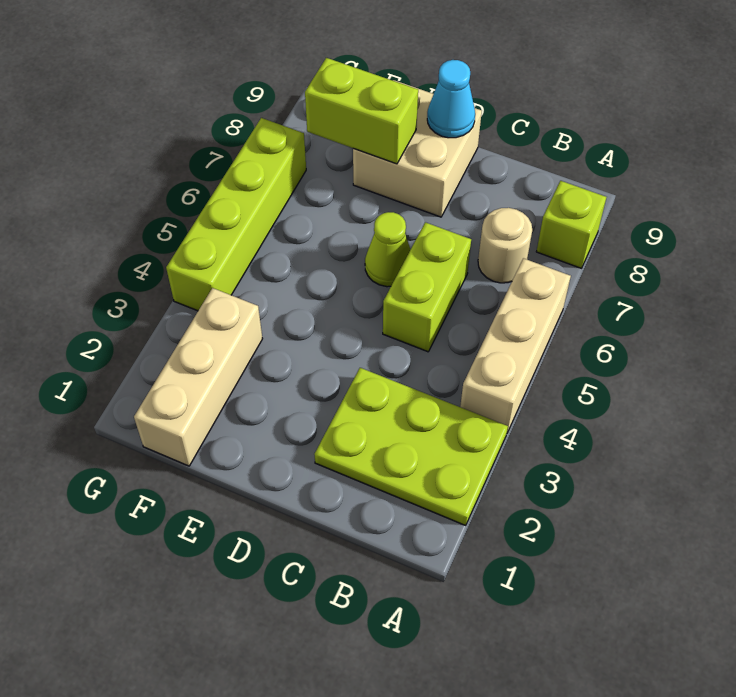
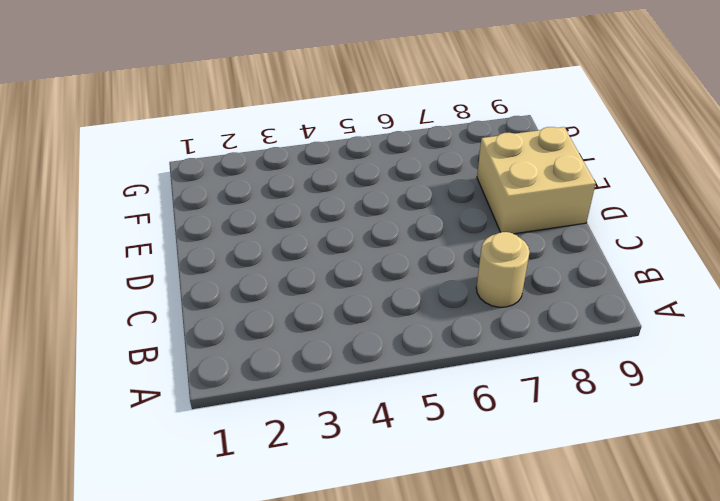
none -> lime plate A2:C3 level 1
none -> tan brick A4:A6 level 1

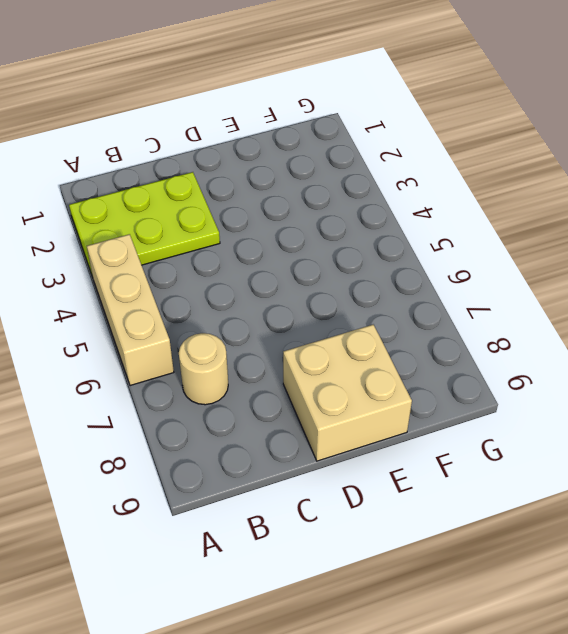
none -> lime brick A8 level 1
none -> lime brick C5:C6 level 1

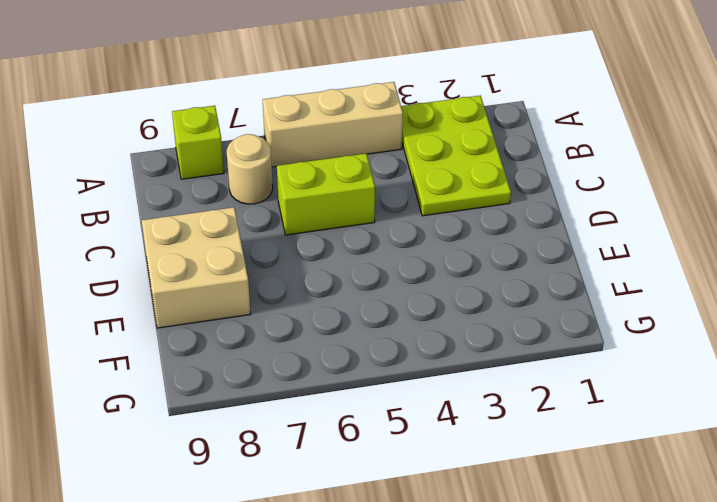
none -> lime cone D6 level 1
none -> tan brick F1:F3 level 1

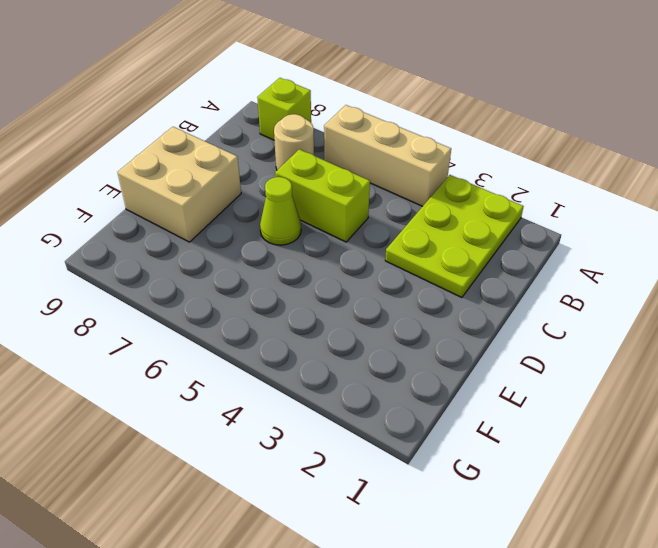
none -> tan brick F1:F3 level 1
none -> lime brick G4:G7 level 1

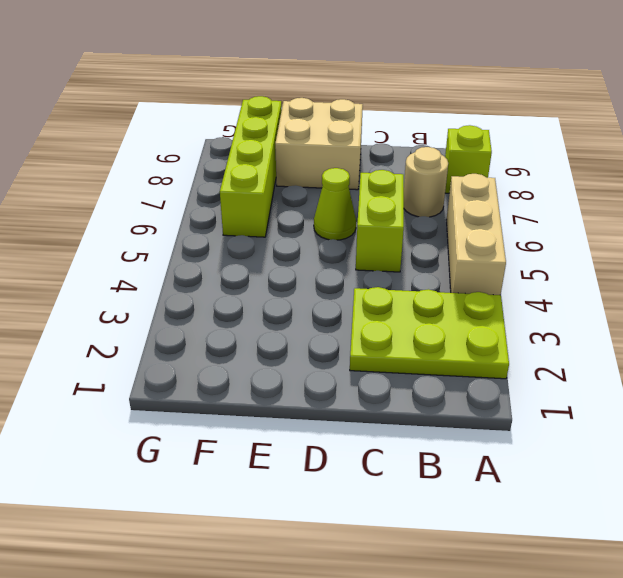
lime brick F6:F9 level 1 -> lime brick G4:G7 level 1
none -> tan brick F1:F3 level 1
none -> cyan cone D9 level 2

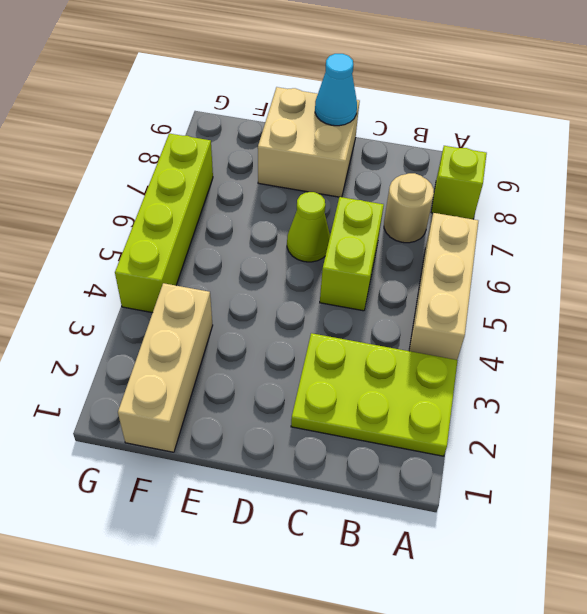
none -> lime brick E8:F8 level 2

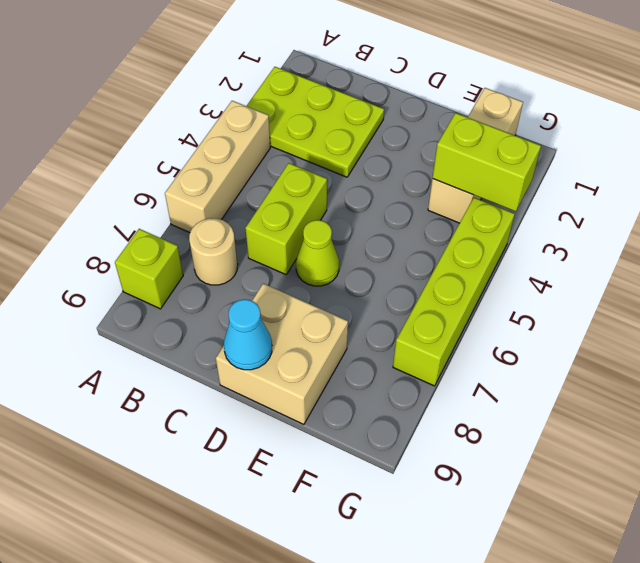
lime brick F3:G3 level 2 -> lime brick E8:F8 level 2

